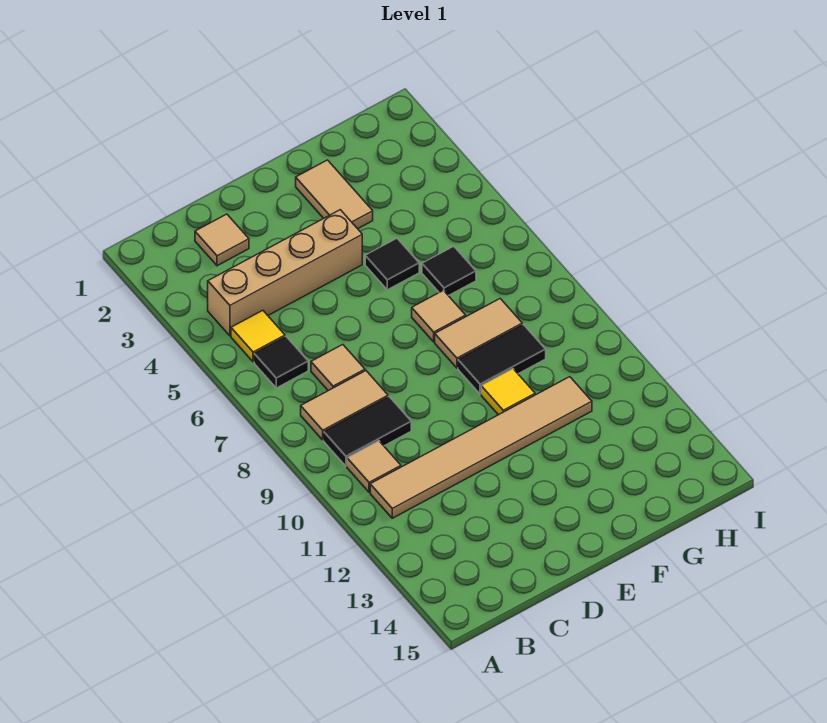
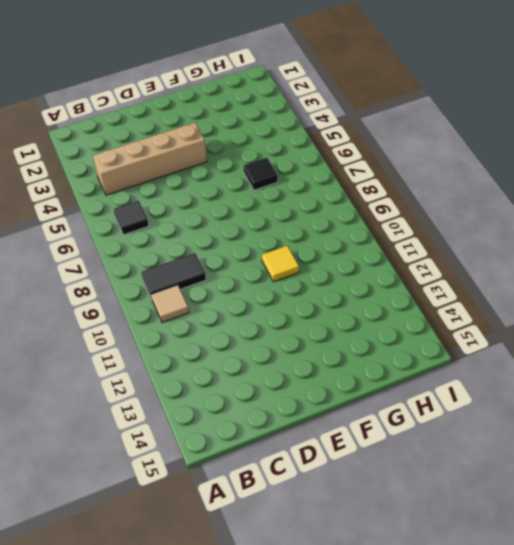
none -> yellow tile B5 level 1
none -> tan tile B8:C8 level 1
none -> tan tile B11:G11 level 1

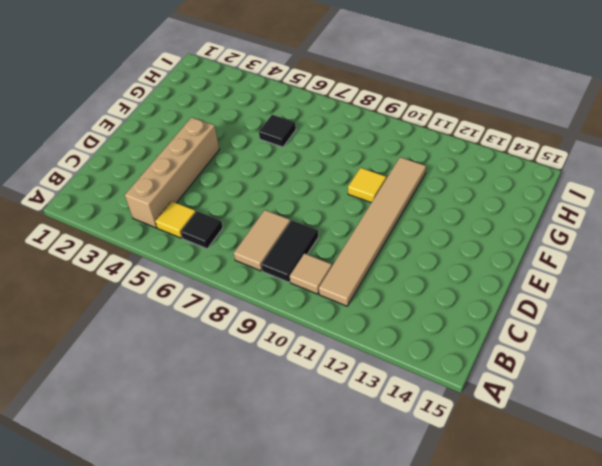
none -> tan tile C2 level 1
none -> tan tile C7 level 1
none -> tan tile F2:F3 level 1

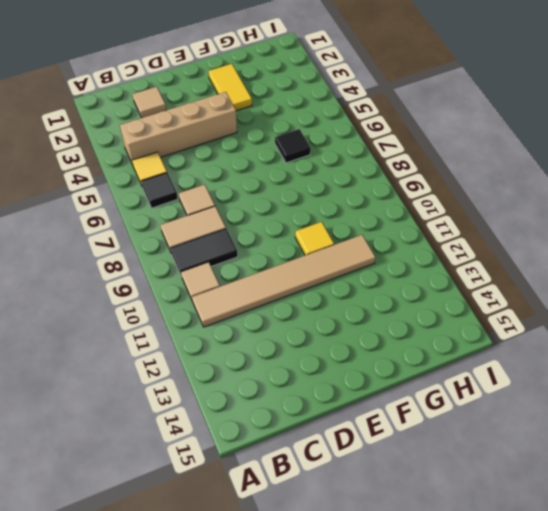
yellow tile F2:F3 level 1 -> tan tile F2:F3 level 1
none -> black tile F5 level 1
none -> tan tile F7 level 1
none -> tan tile F8:G8 level 1

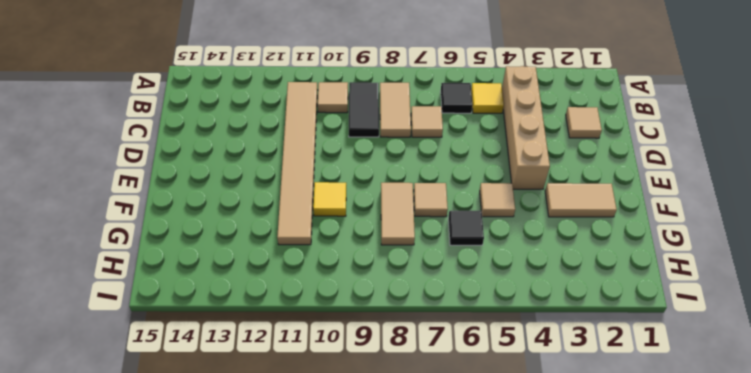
tan tile F5 level 1 -> black tile F5 level 1
none -> black tile F9:G9 level 1

